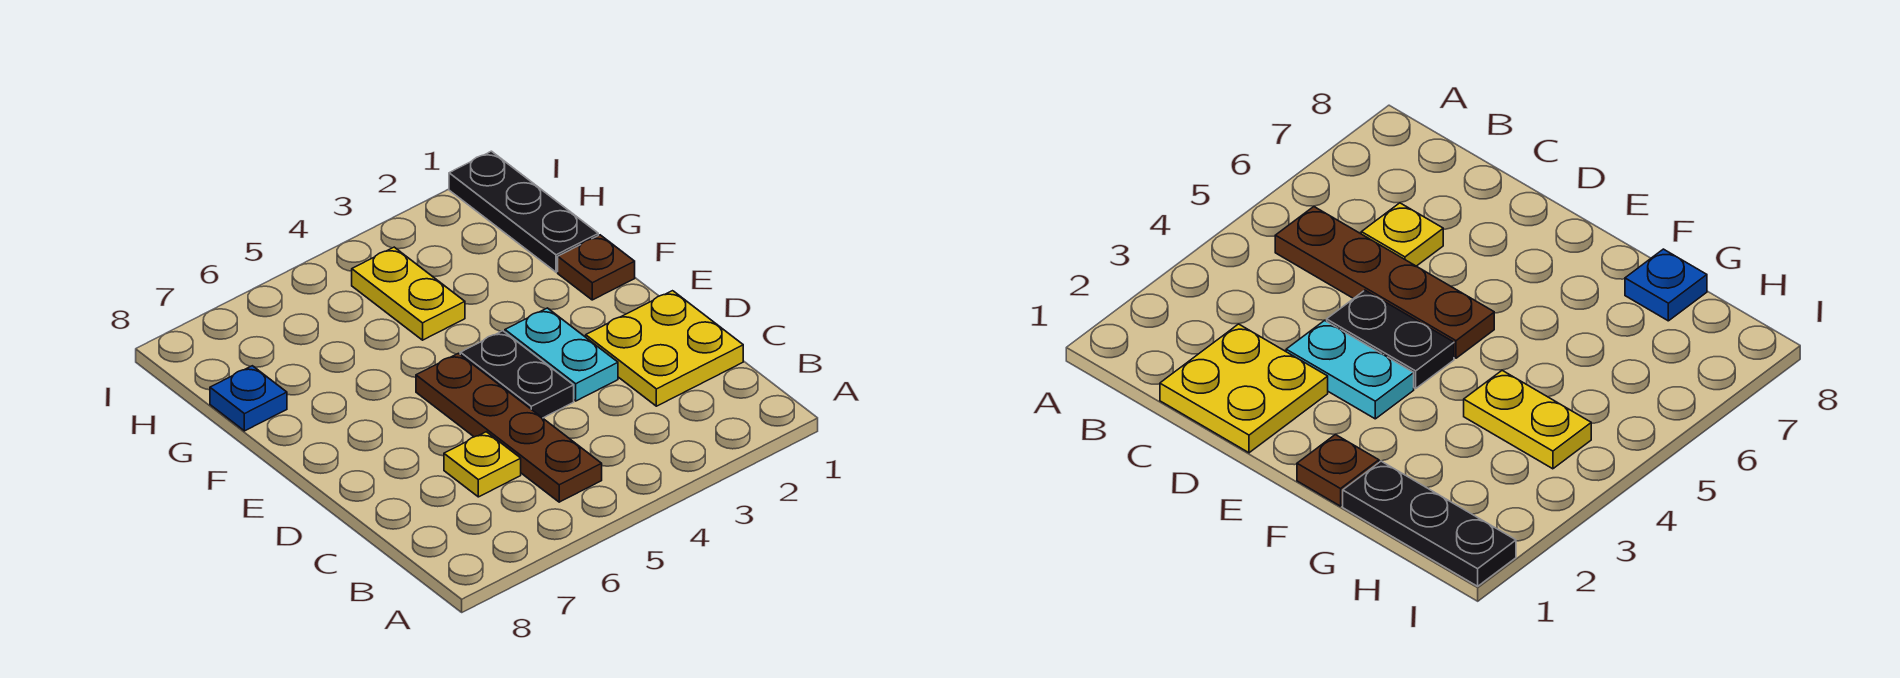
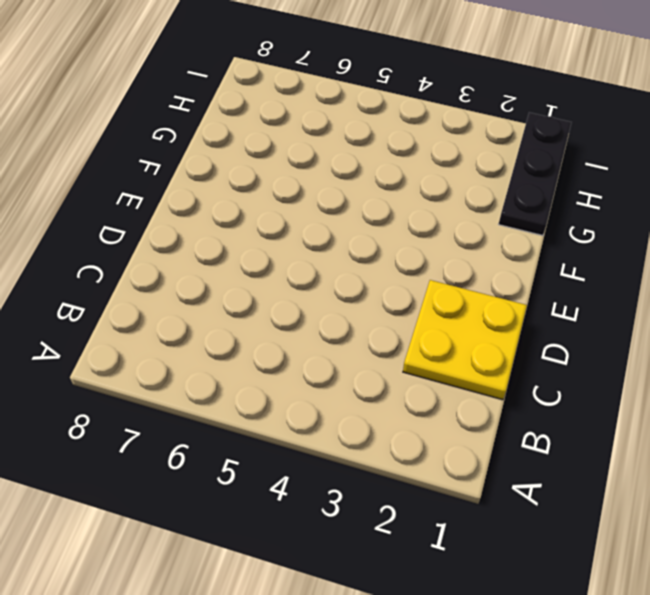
none -> brown plate B5:E5 level 1
none -> yellow plate C6 level 1

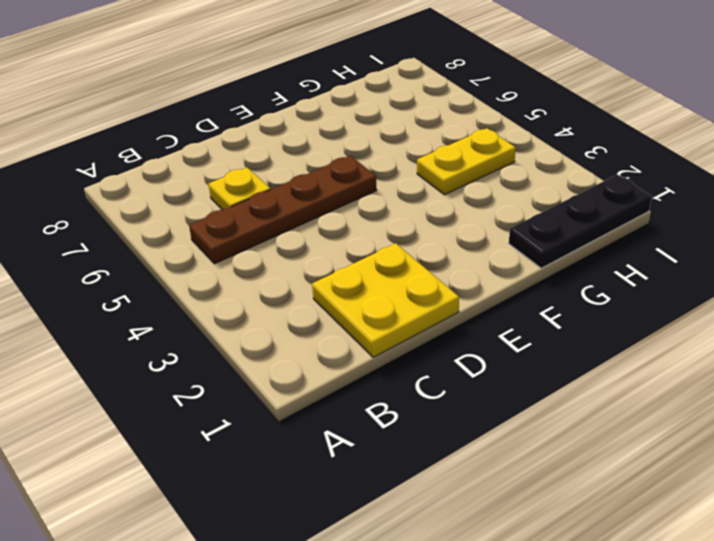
none -> cyan plate D3:E3 level 1
none -> black plate D4:E4 level 1

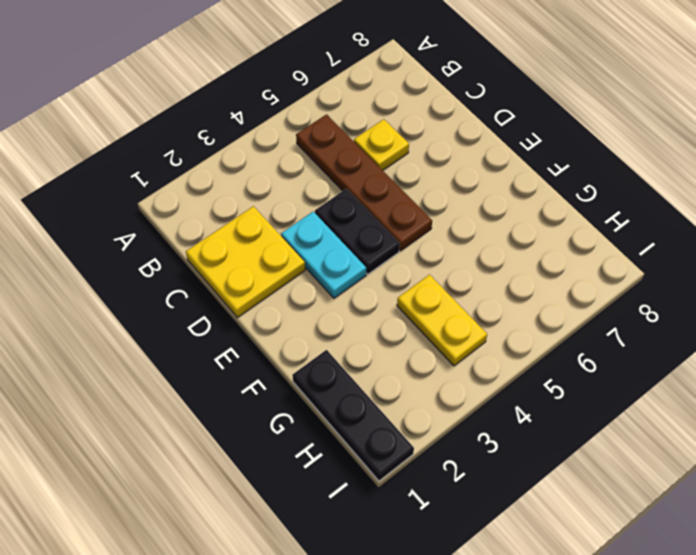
none -> brown plate F1 level 1
none -> blue plate G8 level 1

